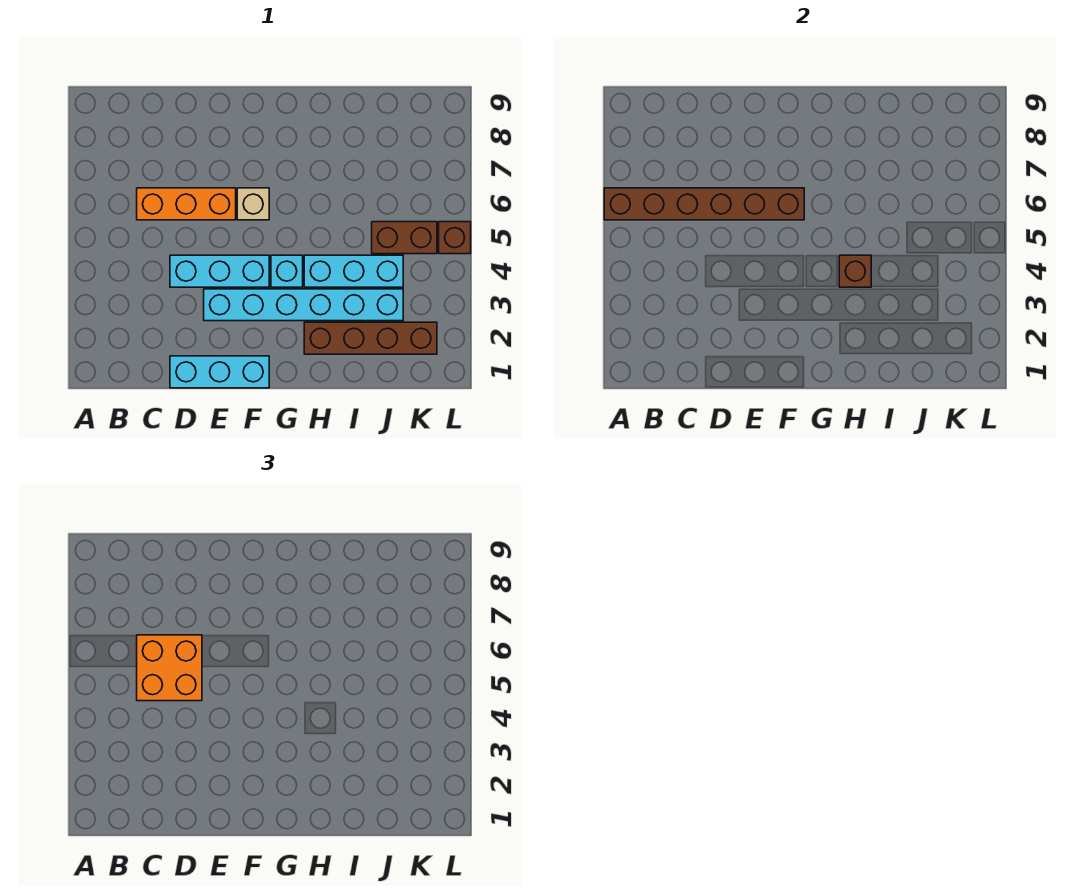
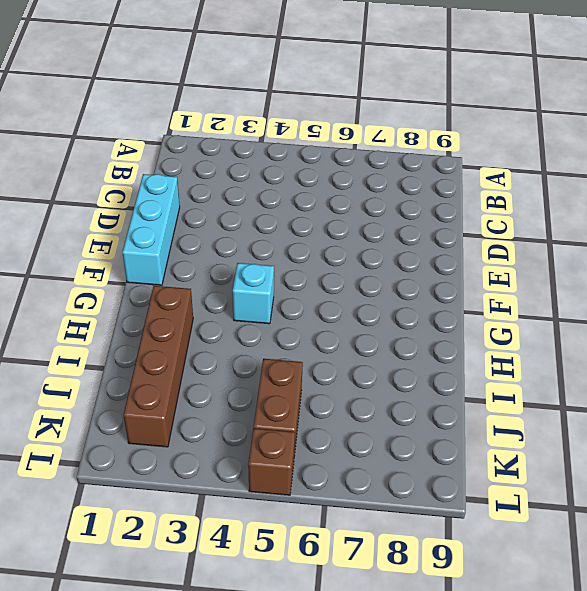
none -> orange brick C6:E6 level 1
none -> cyan brick D4:F4 level 1
none -> cyan brick E3:J3 level 1

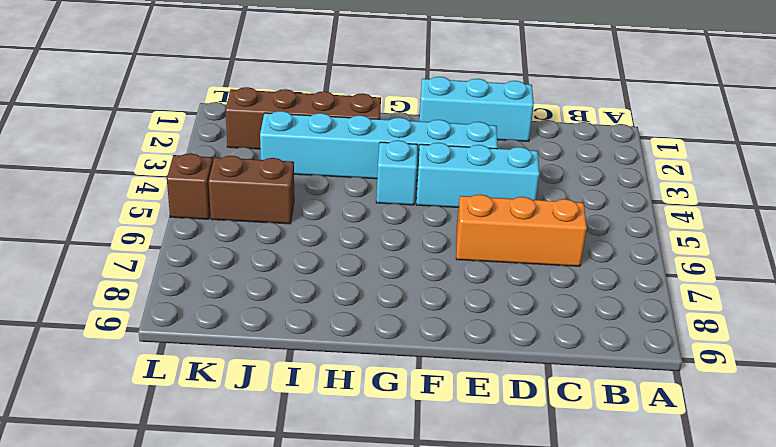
none -> tan brick F6 level 1
none -> cyan brick H4:J4 level 1
none -> brown brick A6:F6 level 2

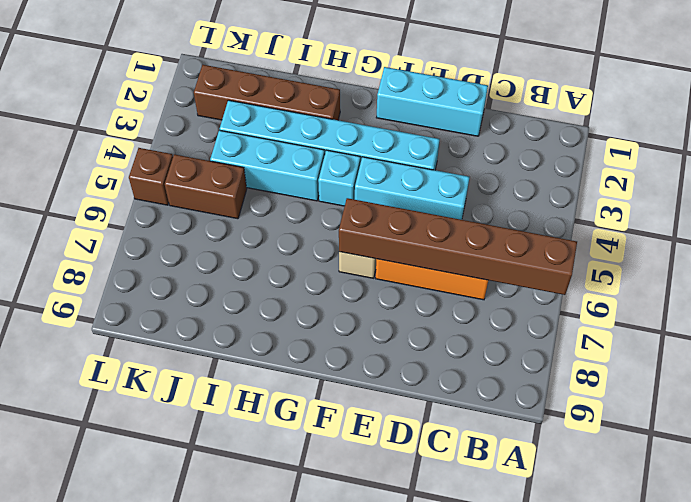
none -> brown brick H4 level 2
none -> orange brick C5:D6 level 3

